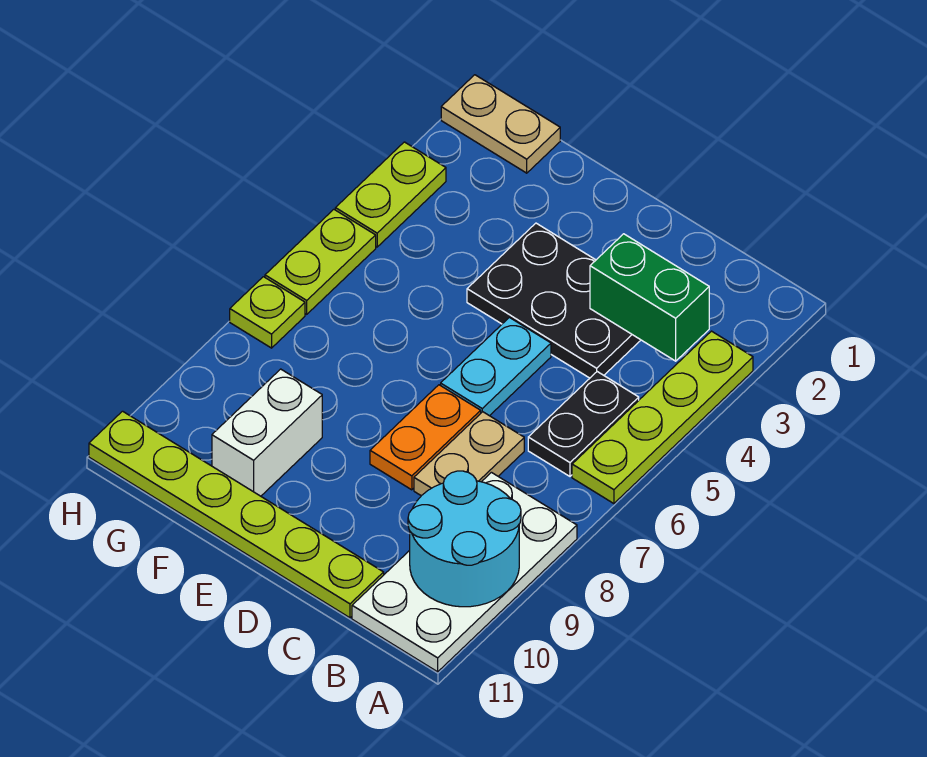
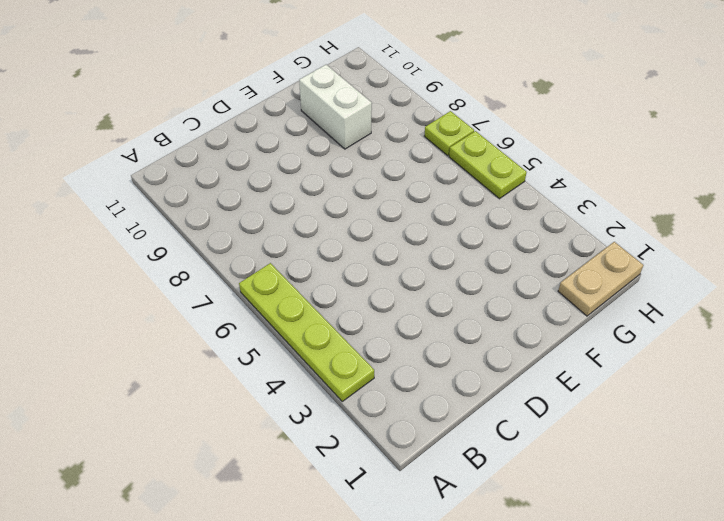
none -> white plate A8:B11 level 1
none -> black plate B5:B6 level 1
none -> black plate C3:E4 level 1

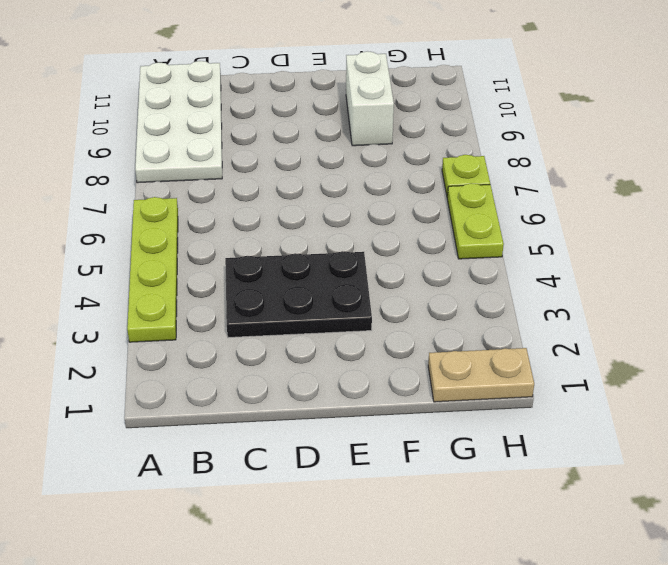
none -> black plate B5:B6 level 1
none -> tan plate C7:C8 level 1
none -> lime plate C11:H11 level 1

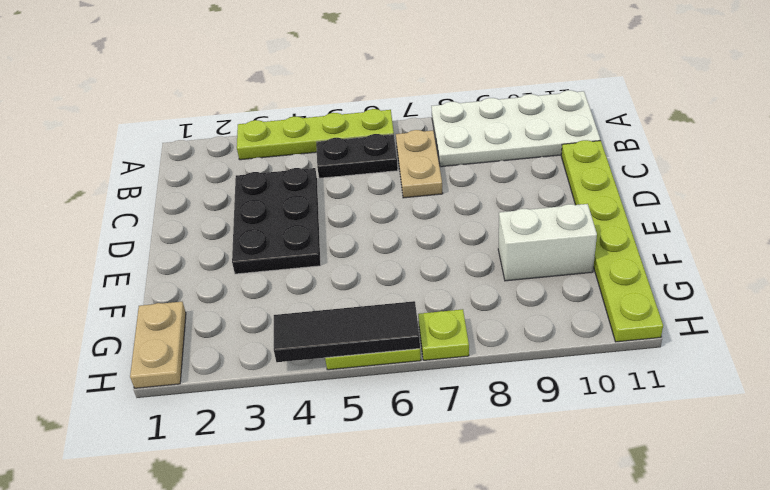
tan plate B7:C7 level 1 -> tan plate C7:C8 level 1
black tile H4:H6 level 2 -> none
none -> cyan plate D5:D6 level 1
none -> orange plate D7:D8 level 1
none -> lime plate H3:H4 level 1

